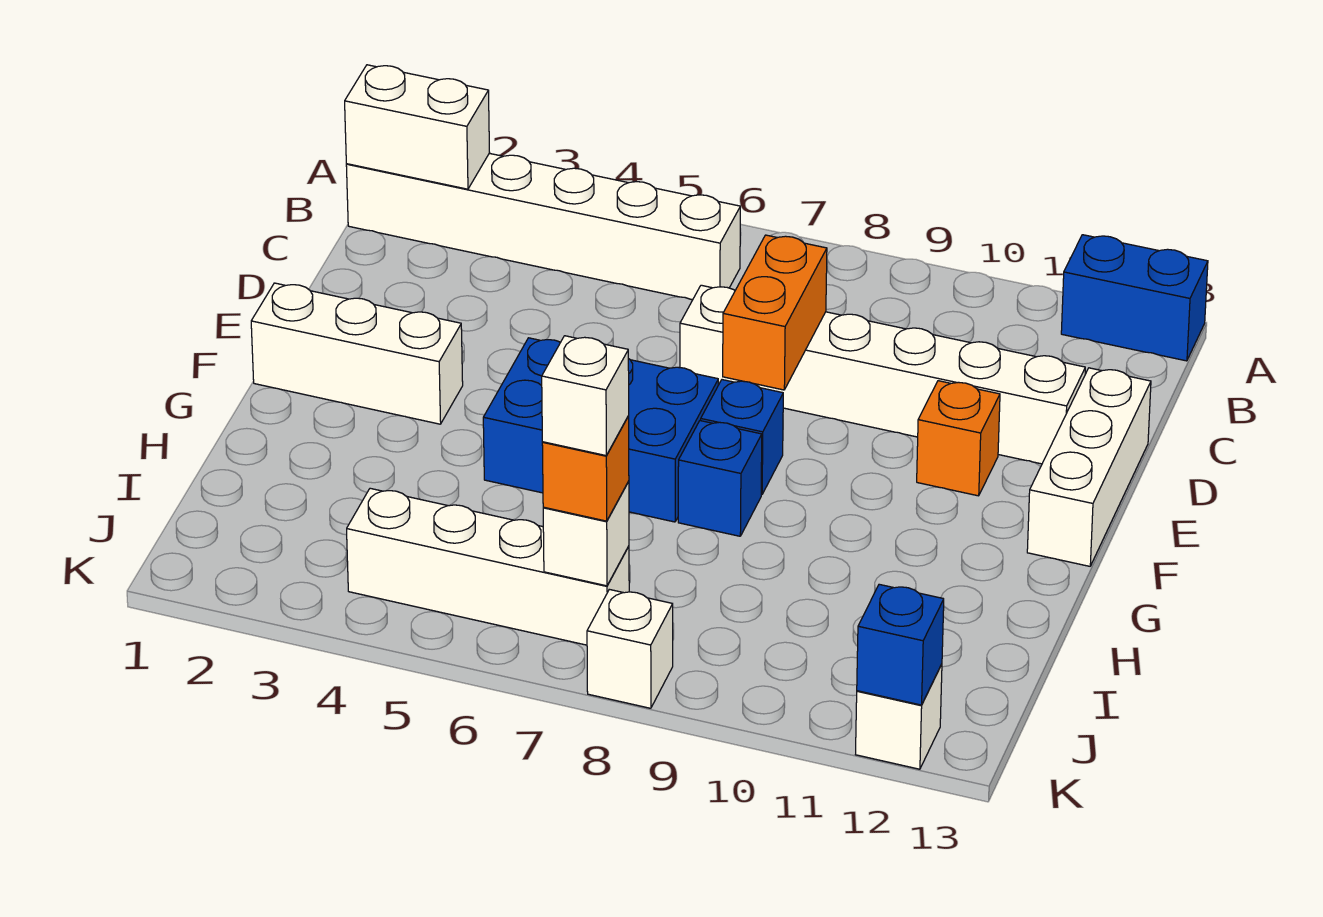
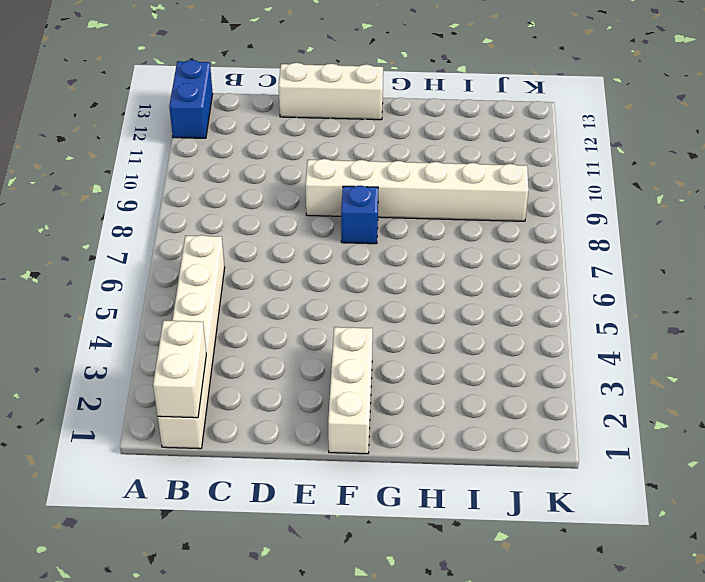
white brick E9:J9 level 1 -> white brick D7:D12 level 1
none -> orange brick E11 level 1
none -> blue brick F5:G7 level 1
none -> blue brick G8 level 1

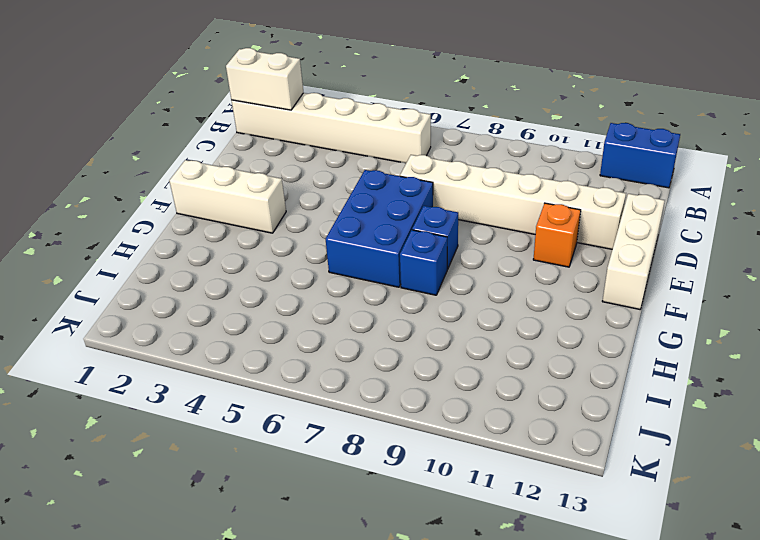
blue brick E6:G7 level 1 -> blue brick F5:G7 level 1
none -> white brick J4:J7 level 1
none -> white brick K8 level 1
none -> white brick K12 level 1

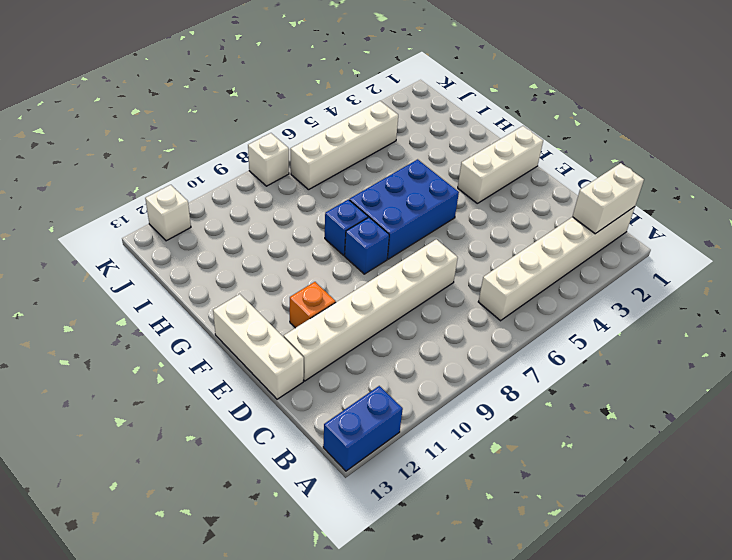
none -> orange brick D8:E8 level 2
none -> white brick J7 level 2
none -> blue brick K12 level 2

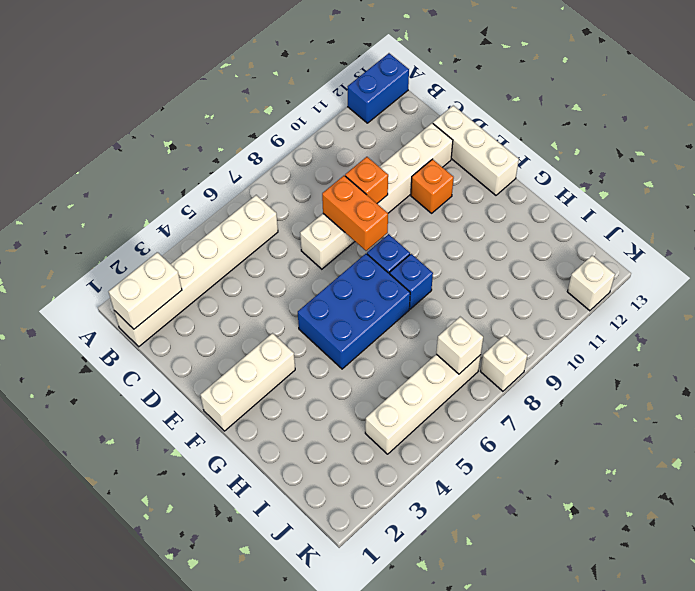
orange brick D9 level 2 -> orange brick J7 level 3
none -> blue brick K12 level 2
none -> white brick J7 level 4

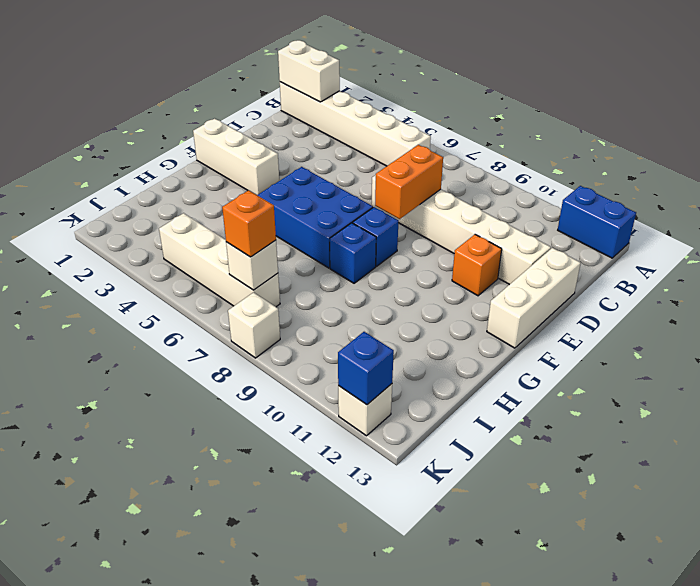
none -> white brick J7 level 4

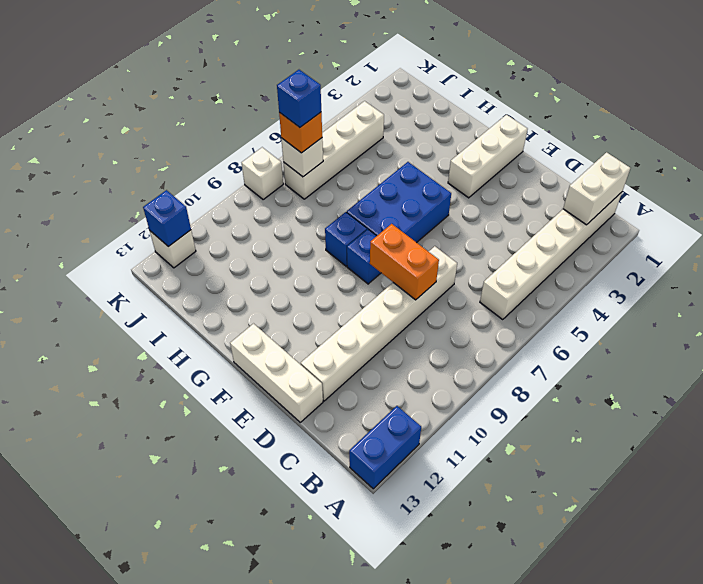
blue brick J7 level 4 -> white brick J7 level 4
none -> orange brick E11 level 1

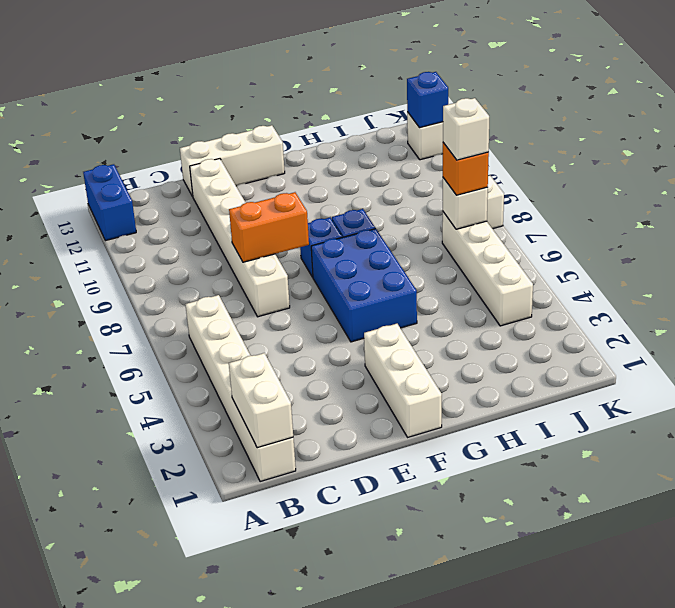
none -> orange brick E11 level 1

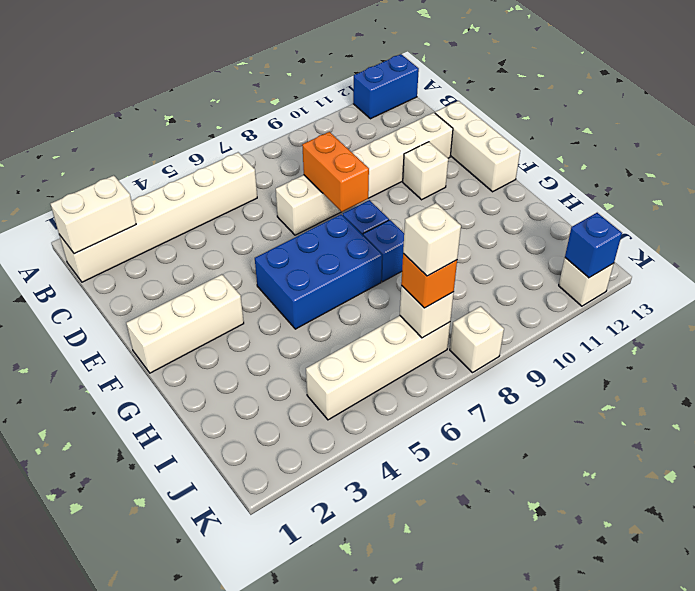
white brick E11 level 1 -> orange brick E11 level 1

